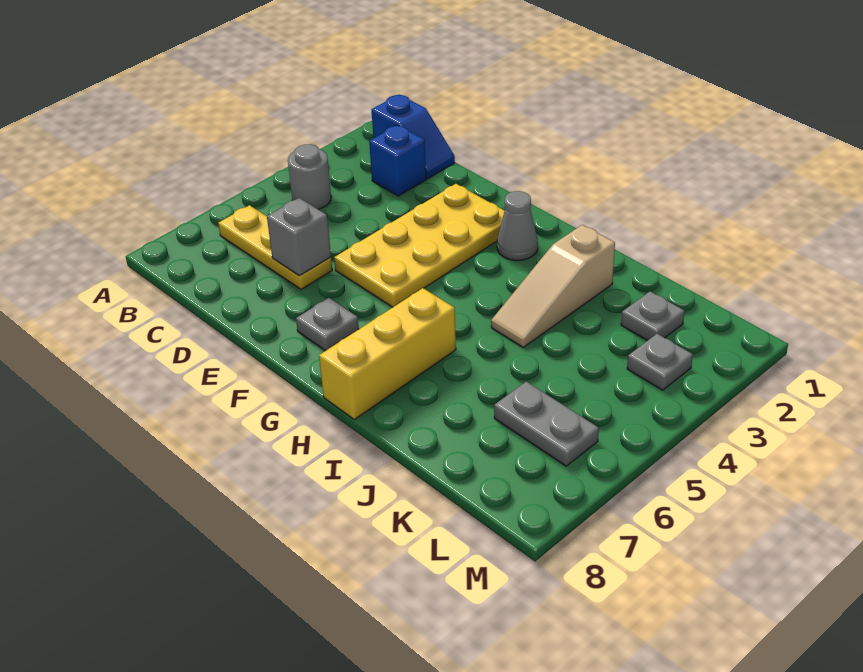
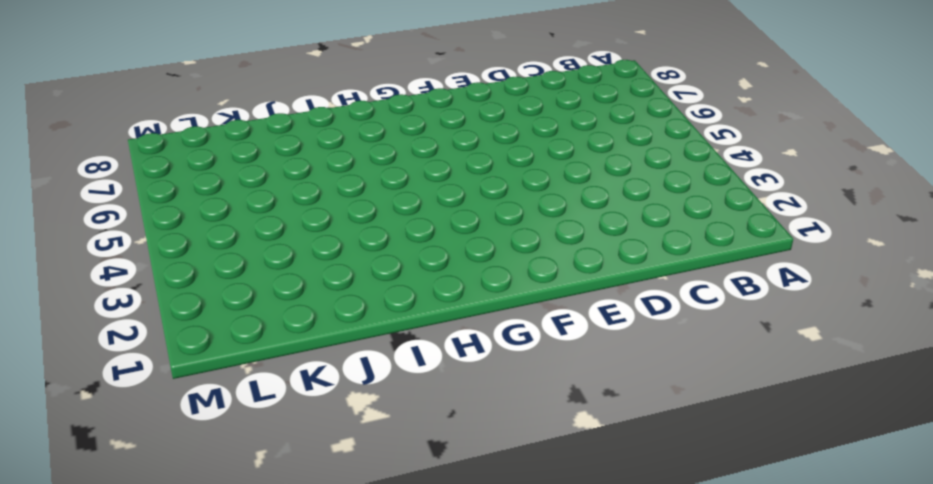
none -> blue slope B1:C1 level 1 top B
none -> grey round brick B4 level 1
none -> yellow plate B6:D6 level 1

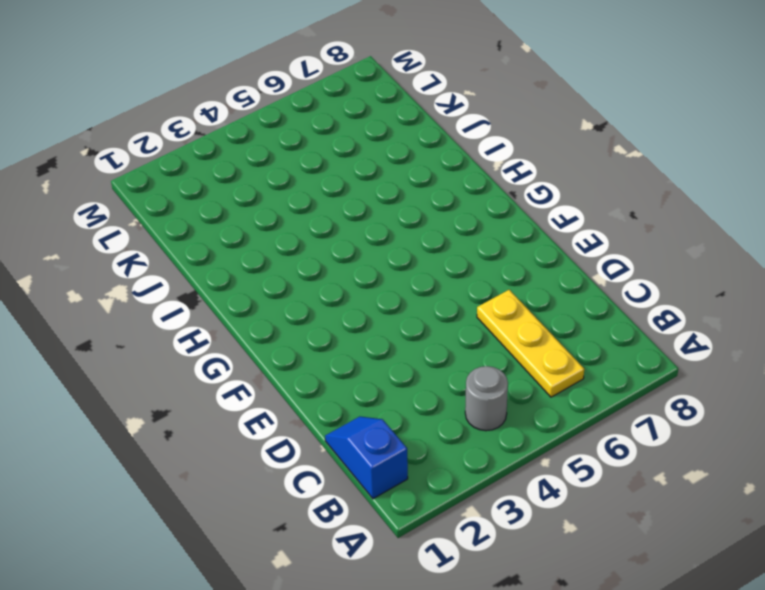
none -> blue brick C2 level 1
none -> yellow plate E2:F5 level 1
none -> grey plate F7 level 1

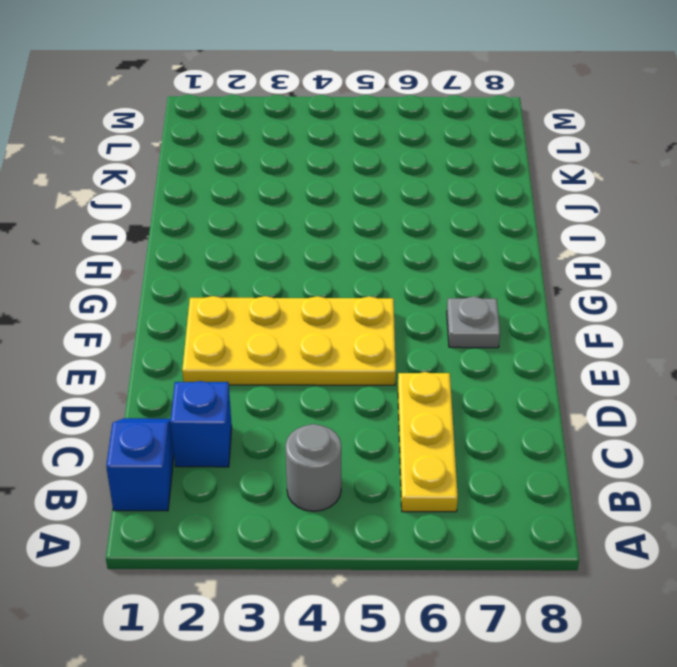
none -> grey cone G2 level 1
none -> yellow brick H6:H8 level 1
none -> tan slope I2:I4 level 1 top 2

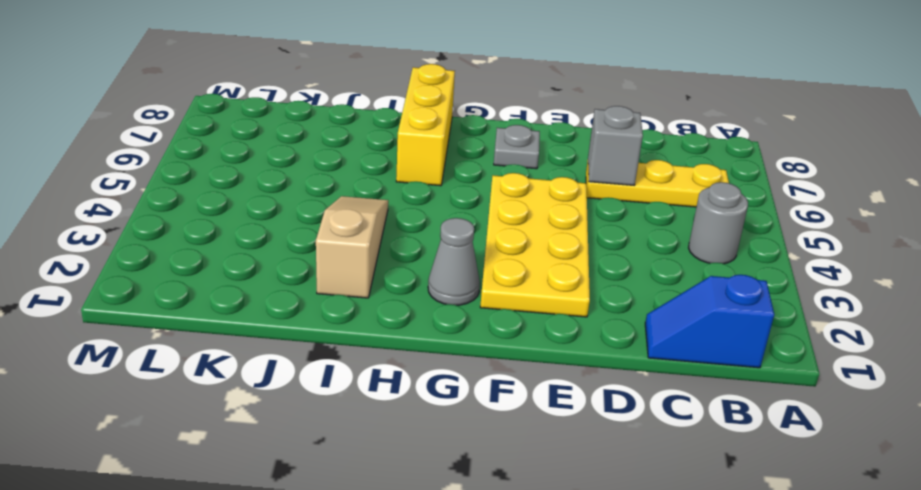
none -> blue brick C2 level 1
none -> grey plate K2 level 1
none -> grey plate K6:L6 level 1

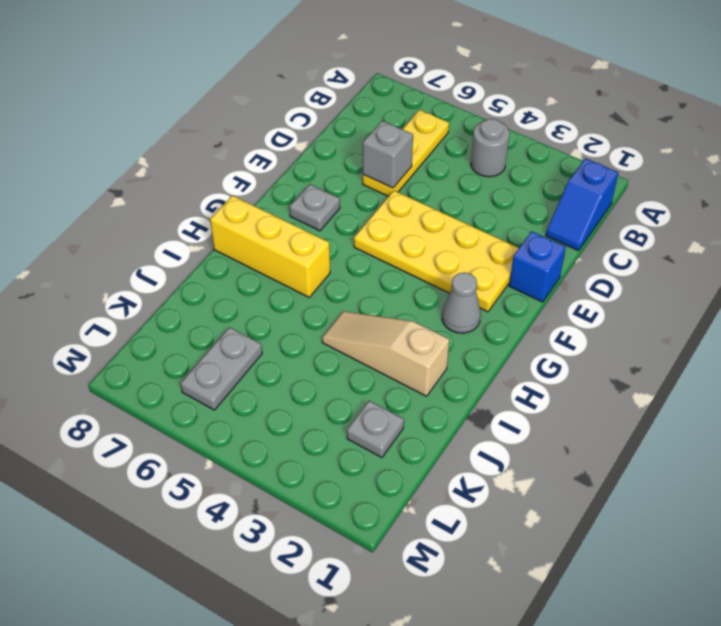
blue brick E1 level 1 -> blue brick C2 level 1
none -> grey plate L3 level 1

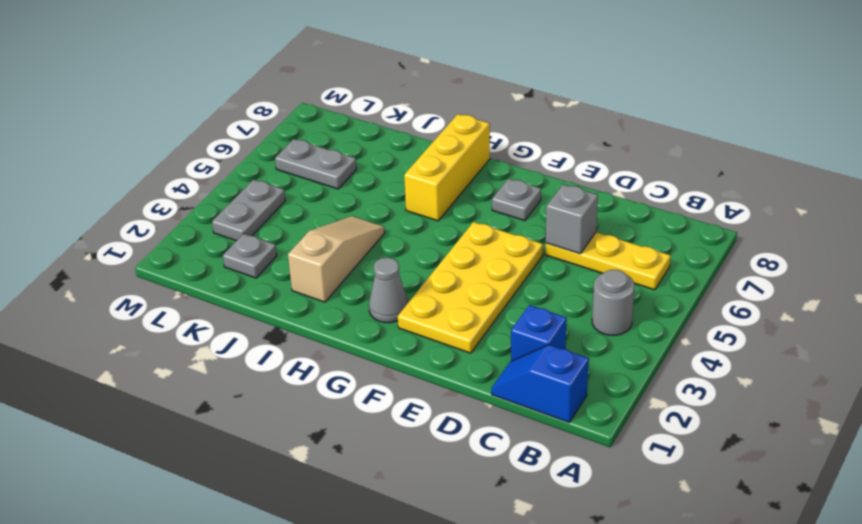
grey plate L3:L4 level 1 -> grey plate L3 level 1

